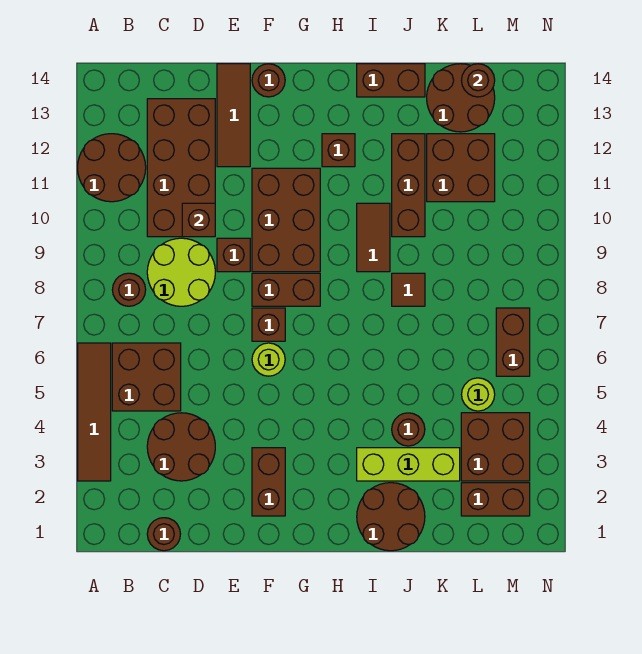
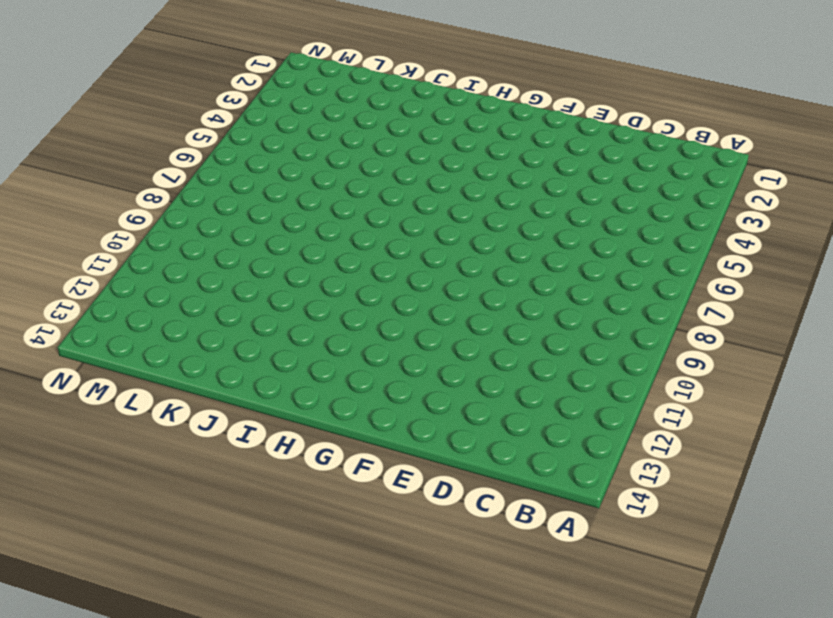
none -> brown tile A3:A6 level 1
none -> brown round brick A11:B12 level 1
none -> brown brick B5:C6 level 1
none -> brown round brick B8 level 1

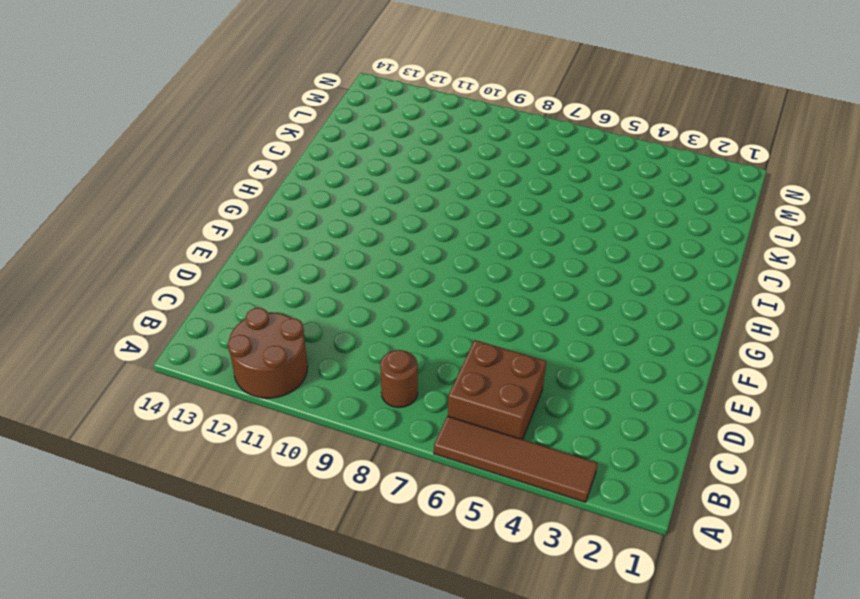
none -> brown round brick C1 level 1
none -> brown round brick C3:D4 level 1
none -> lime round brick C8:D9 level 1
none -> brown brick C10:D13 level 1

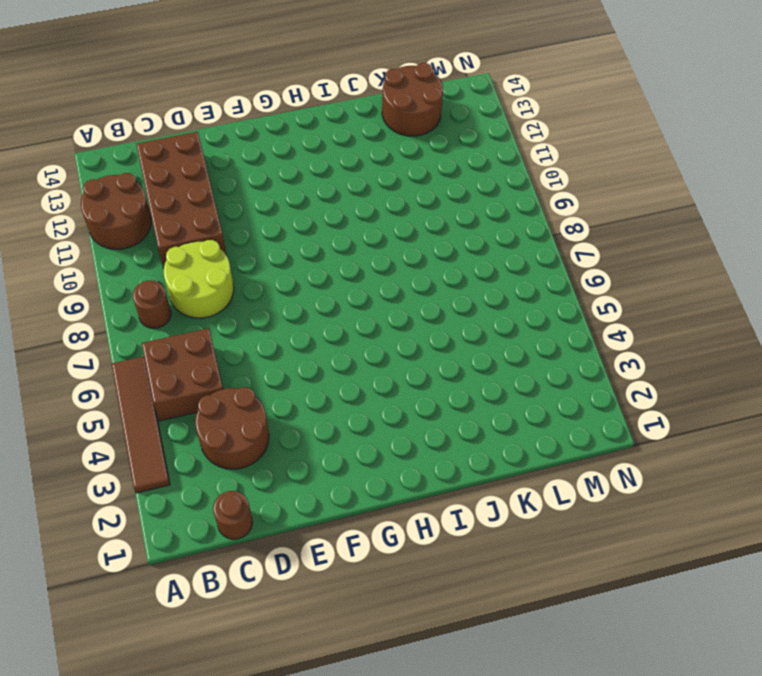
none -> brown brick E9 level 1
none -> brown tile E12:E14 level 1
none -> brown brick F2:F3 level 1
none -> lime round brick F6 level 1

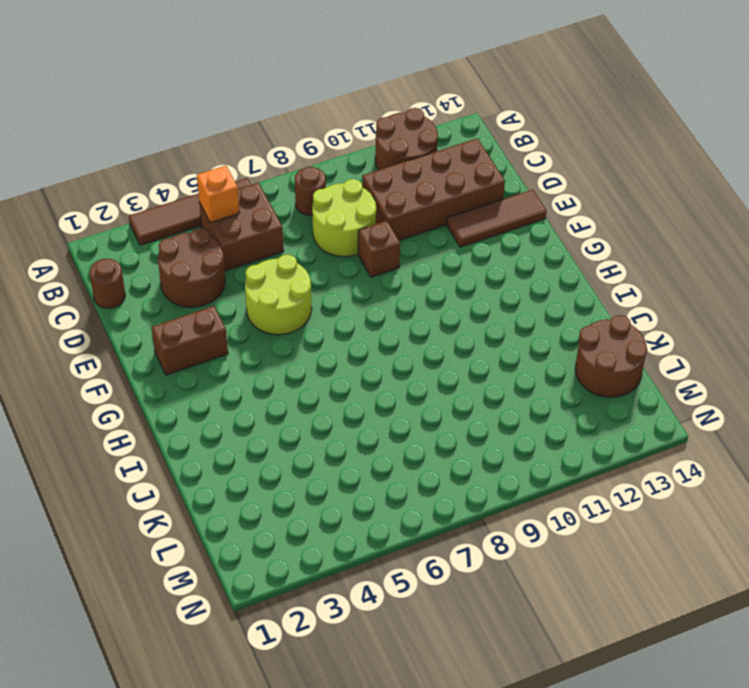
orange brick B5 level 2 -> none
lime round brick E5:F6 level 1 -> lime round brick F6 level 1
none -> brown brick F7 level 1
none -> brown brick F8:G8 level 1
none -> brown brick F9:G11 level 1
none -> brown round brick F14 level 1

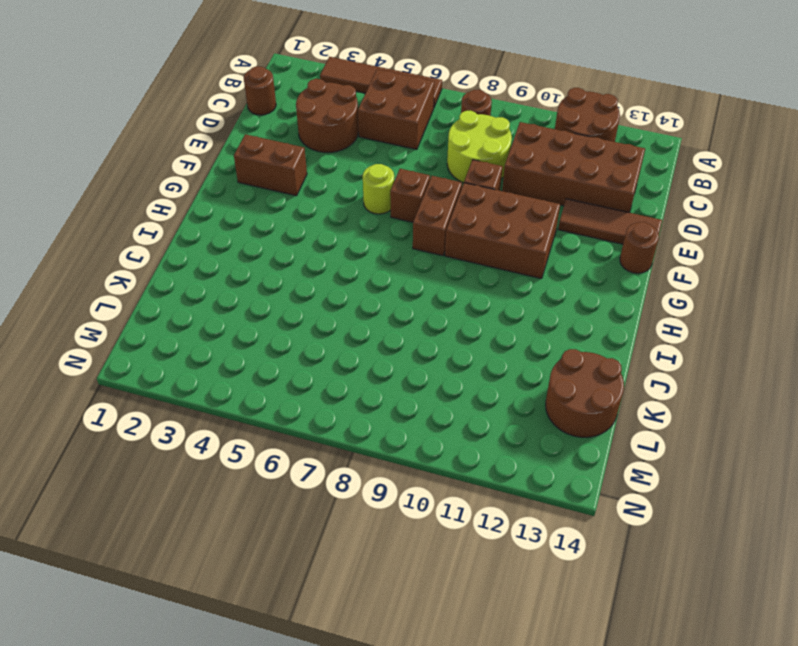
none -> brown brick H12 level 1
none -> brown round brick I1:J2 level 1
none -> lime brick I3:K3 level 1
none -> brown tile I9:I10 level 1

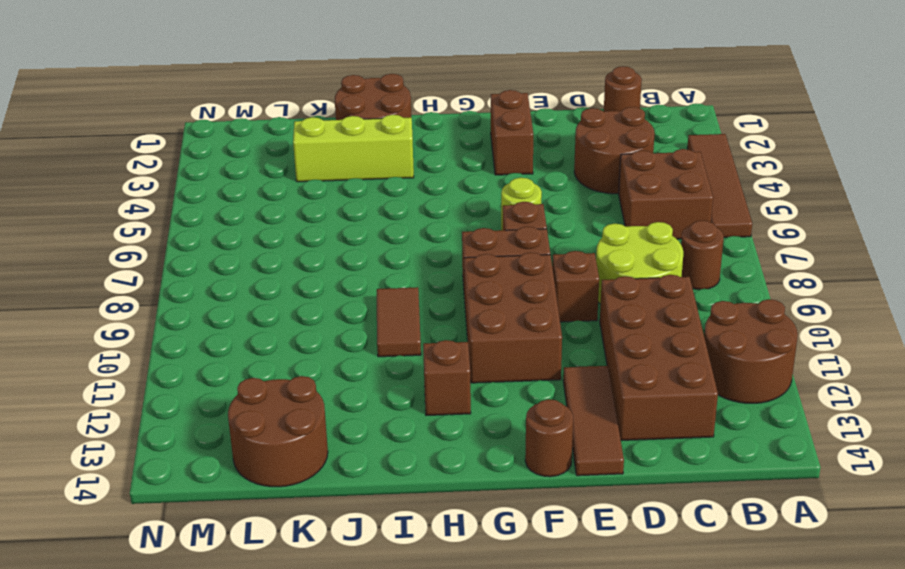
none -> brown brick I14:J14 level 1
none -> brown round brick J4 level 1
none -> brown tile J8 level 1
none -> brown brick J10:J12 level 1

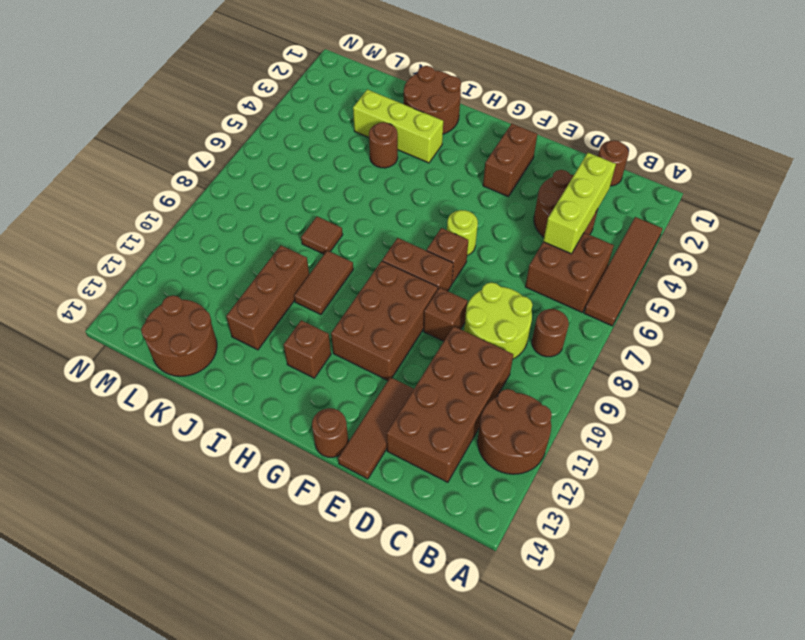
lime brick C3:C5 level 2 -> none
none -> brown brick I14:J14 level 1
none -> brown brick K11:L12 level 1
none -> brown brick L2:M2 level 1
none -> brown brick L3:M4 level 1

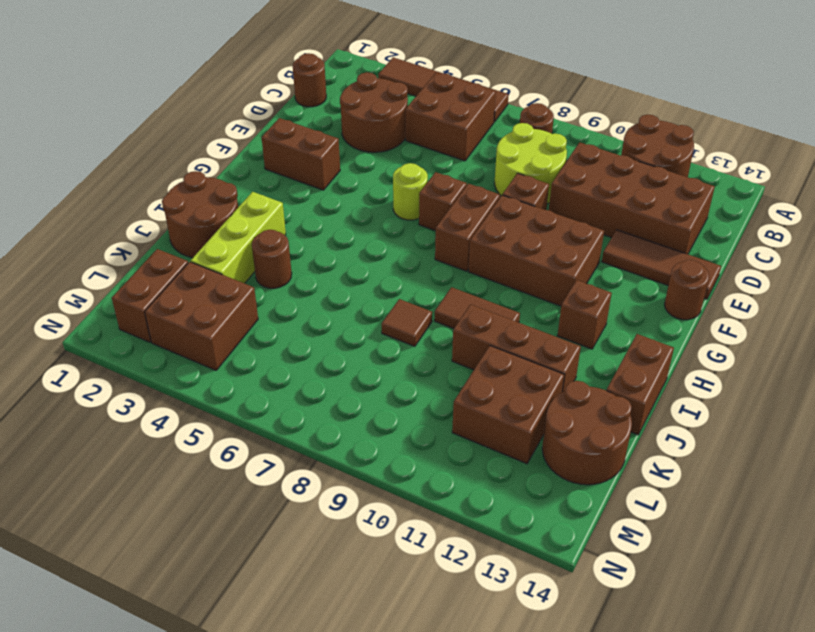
none -> lime round brick L5 level 1
none -> brown brick M6:M7 level 1
none -> brown brick D10 level 2
none -> brown round brick L14 level 2

